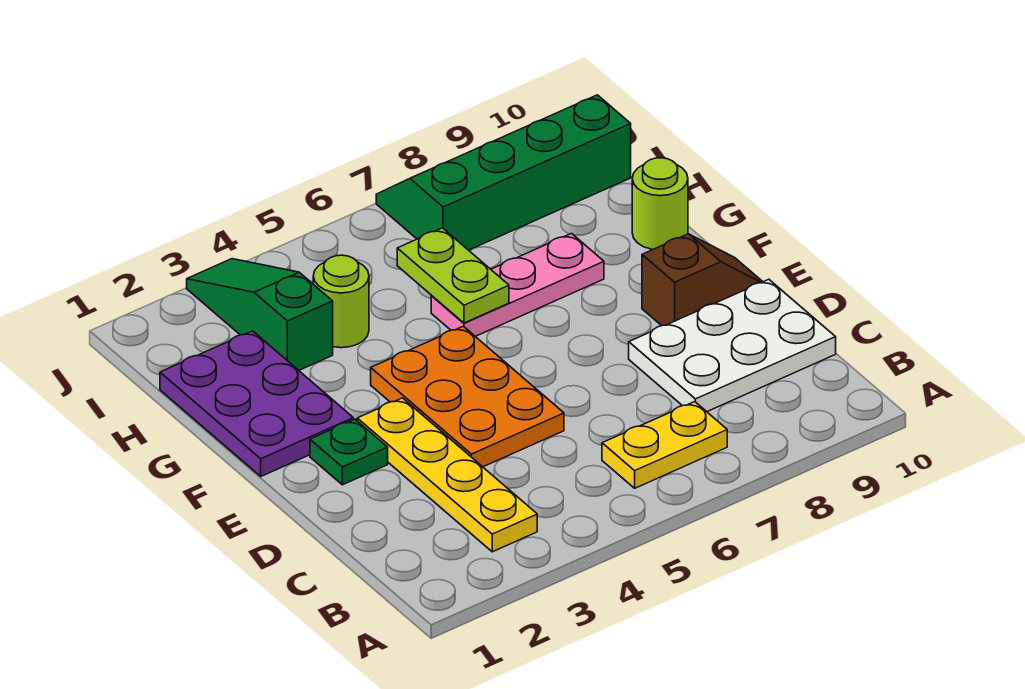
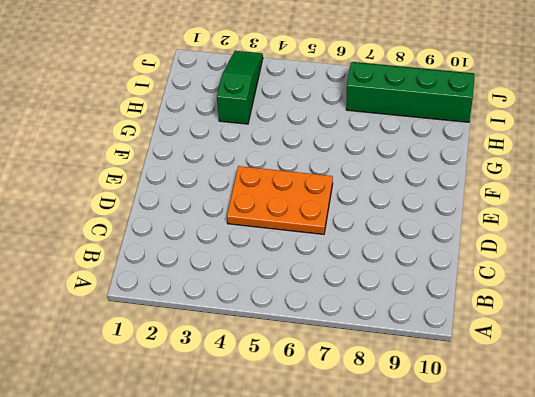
orange plate D4:E6 level 1 -> orange plate D4:F5 level 1
none -> yellow plate B3:E3 level 1
none -> yellow plate B6:B7 level 1
none -> white plate C8:D10 level 1

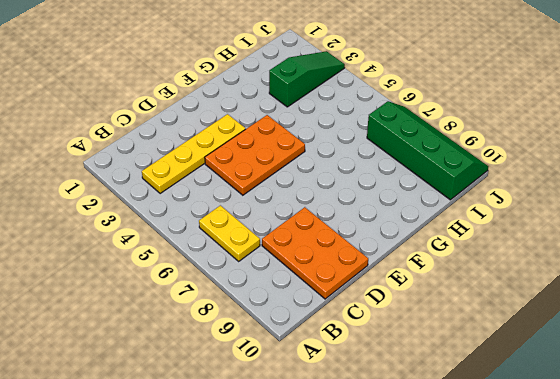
orange plate C8:D10 level 1 -> white plate C8:D10 level 1
none -> green plate E2 level 1
none -> brown slope E9:E10 level 1 top 9
none -> purple plate F1:H2 level 1

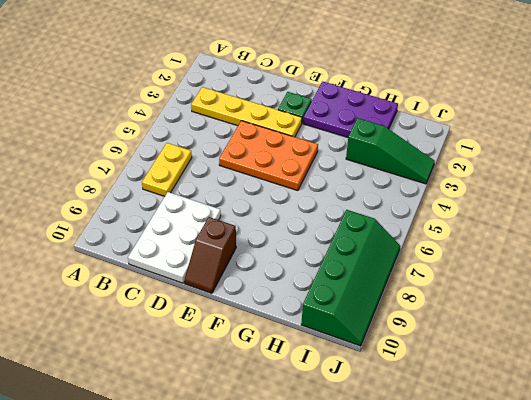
none -> pink plate G6:G8 level 1
none -> lime round brick G10 level 1
none -> lime round brick H4 level 1

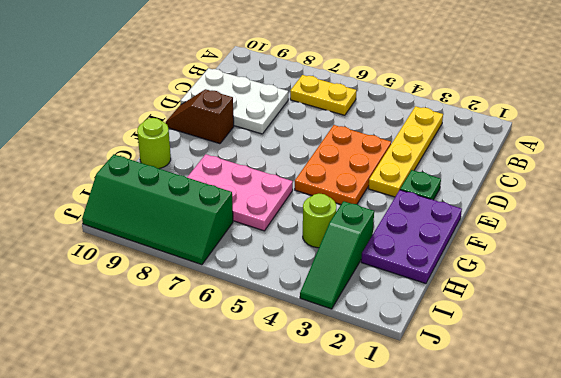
pink plate G6:H8 level 1 -> pink plate G6:G8 level 1
none -> lime plate G6:H6 level 2

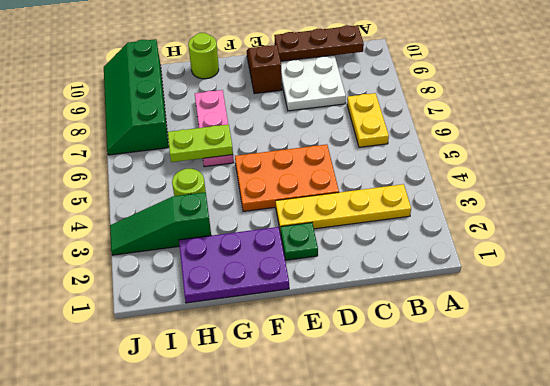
brown plate B10:D10 level 2 -> none

